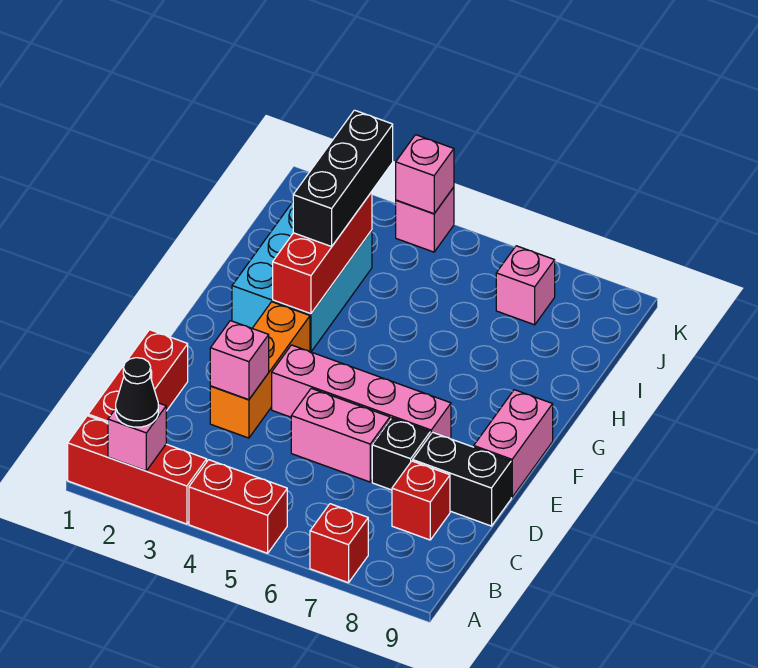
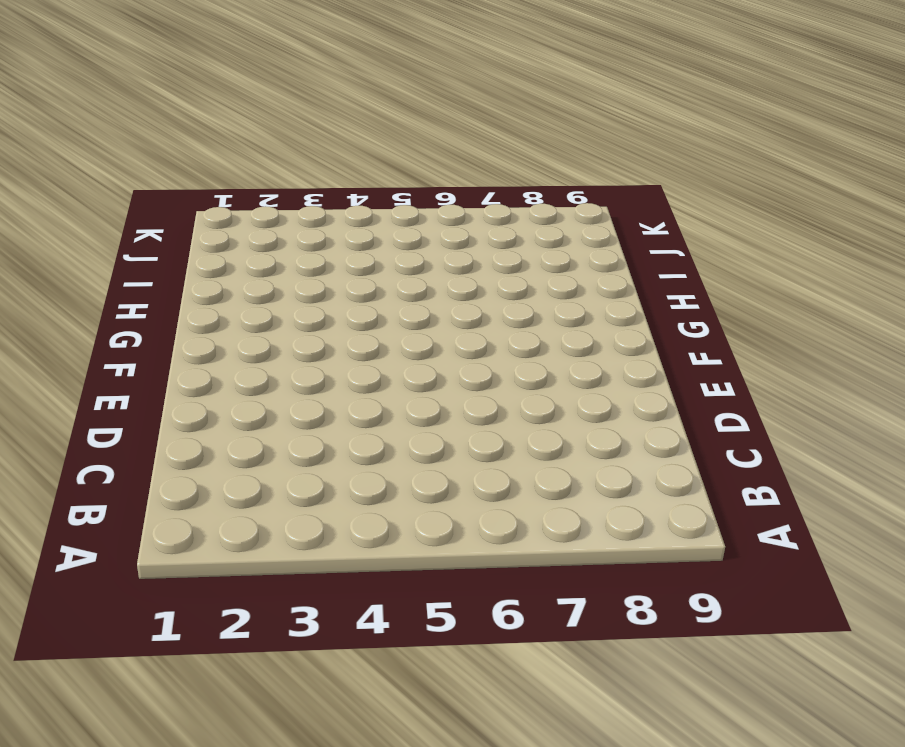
none -> red brick A1:A3 level 1
none -> red brick A4:A5 level 1
none -> red brick A7 level 1

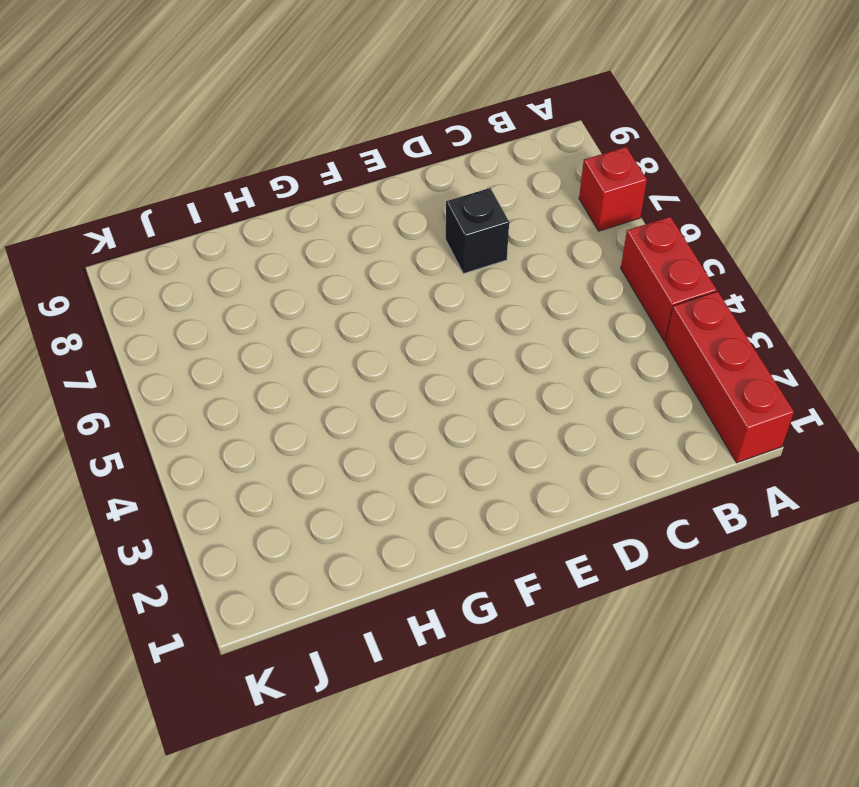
none -> red brick B1:D1 level 1
none -> red brick C8 level 1
none -> orange brick D3:F3 level 1

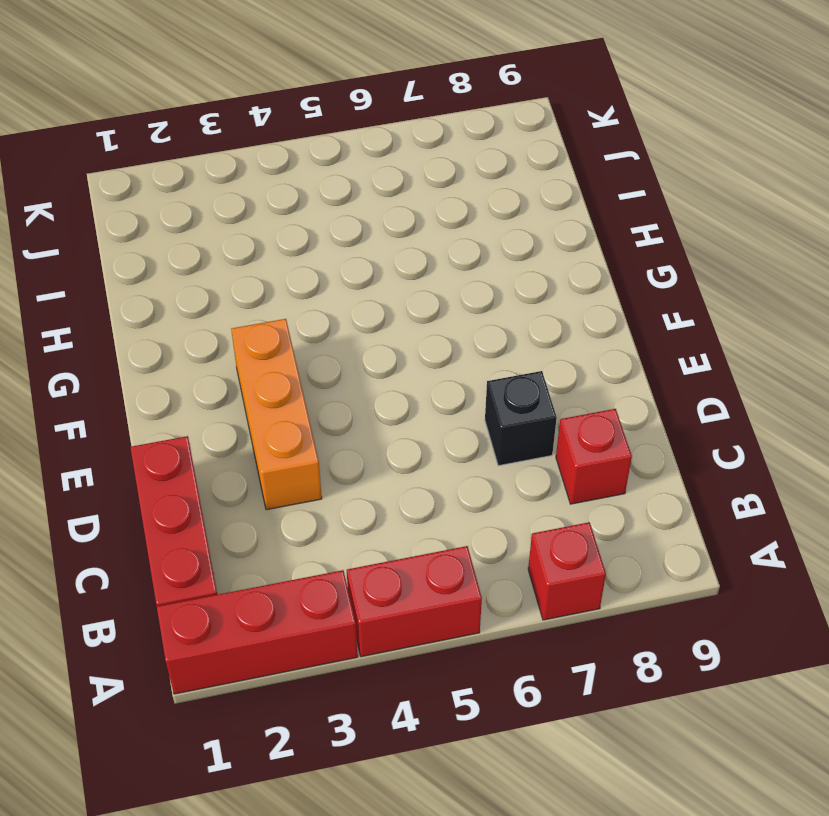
none -> pink brick D5:D6 level 1
none -> black brick D8:D9 level 1
none -> pink brick E4:E7 level 1

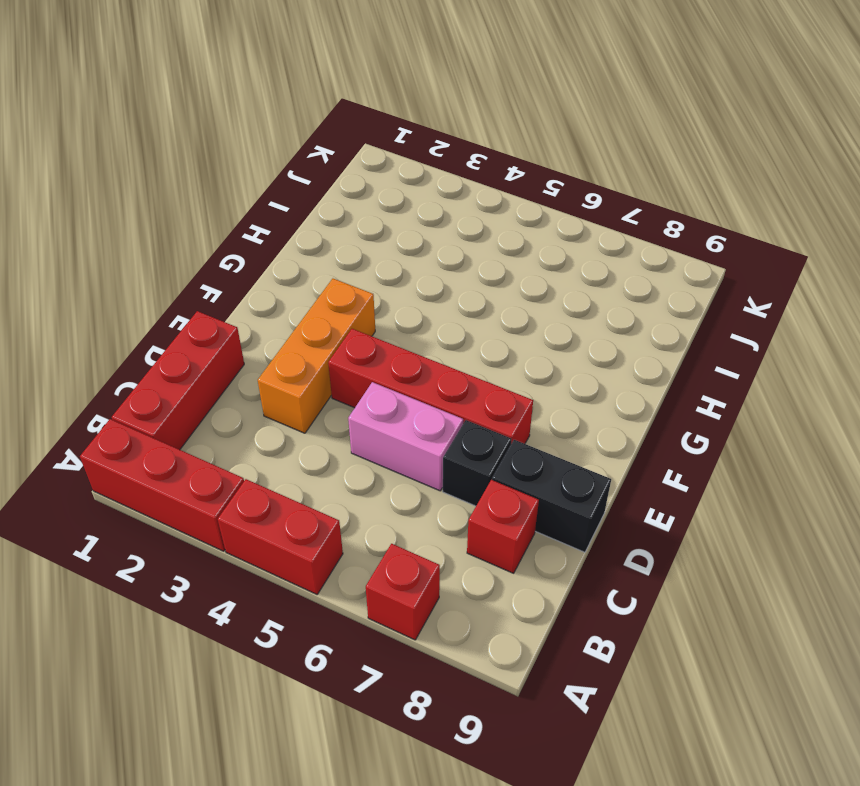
red brick E4:E7 level 1 -> pink brick E4:E7 level 1
none -> pink brick E9:F9 level 1
none -> cyan brick G2:I3 level 1
none -> pink brick J7 level 1

